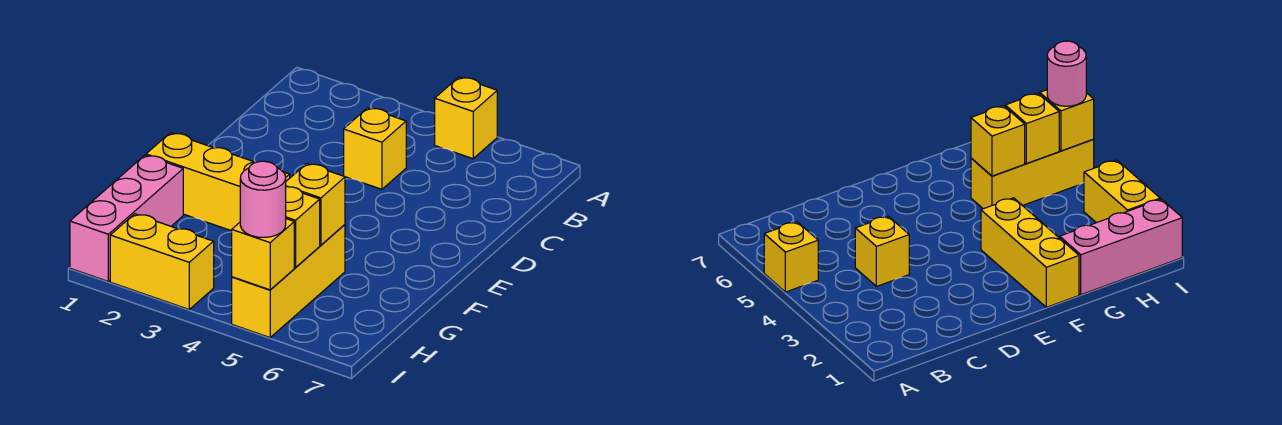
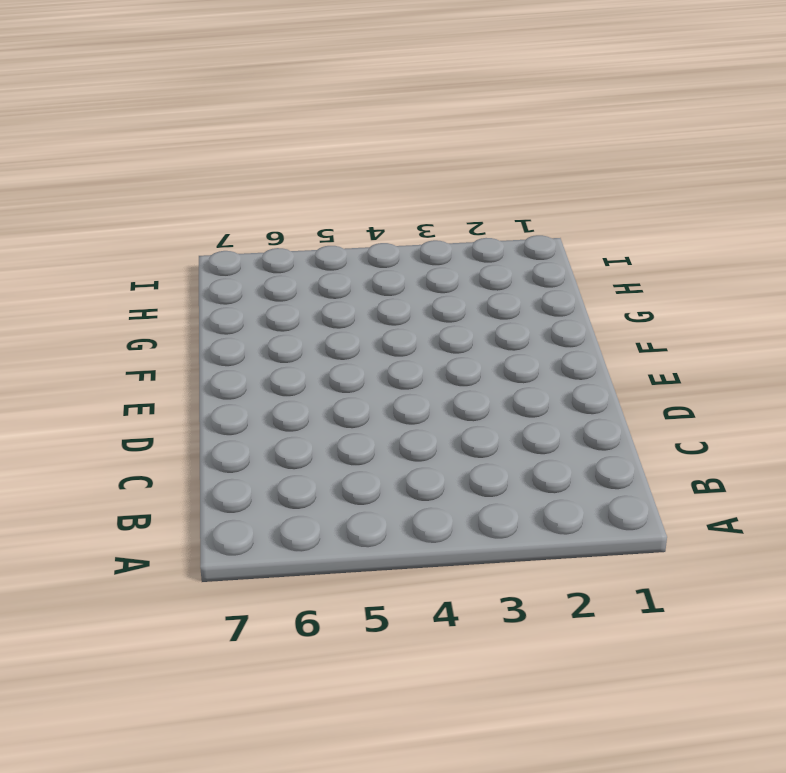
none -> yellow brick A5 level 1
none -> yellow brick C4 level 1

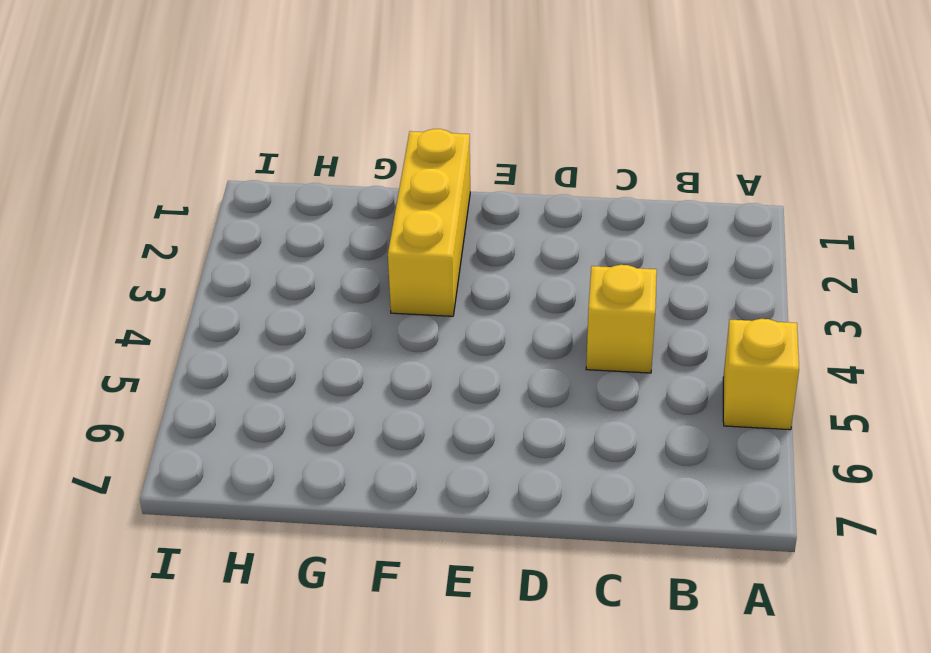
none -> pink brick G1:I1 level 1
none -> yellow brick G5:I5 level 1

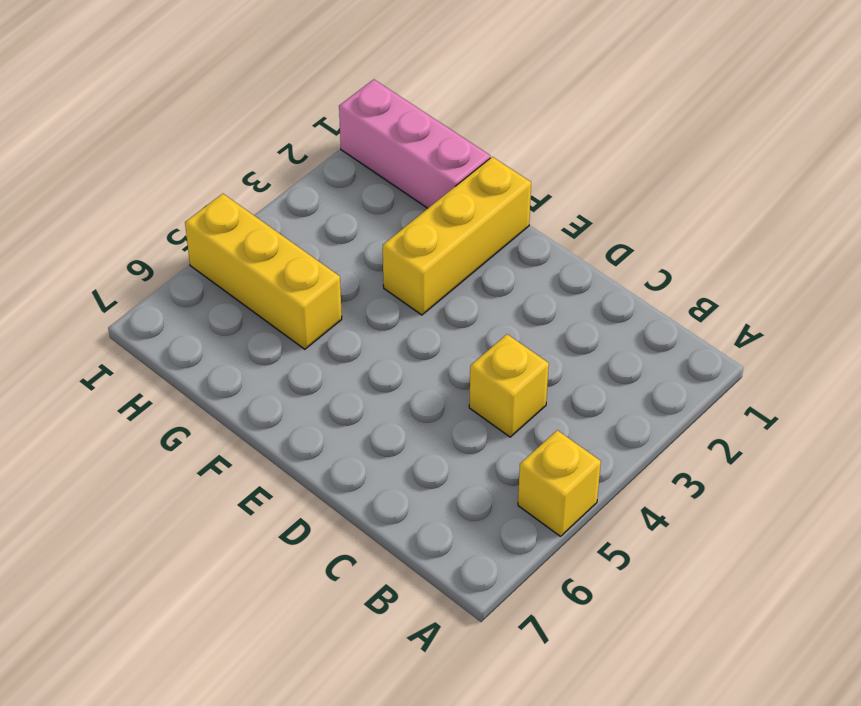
none -> yellow brick I2:I3 level 1
none -> yellow brick G5 level 2

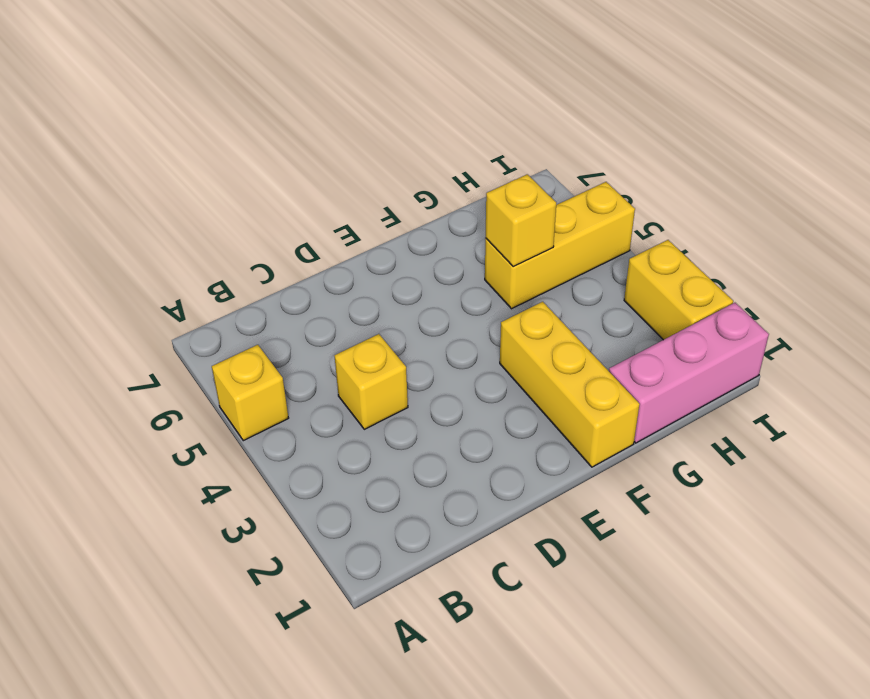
none -> yellow brick H5 level 2
none -> yellow brick I5 level 2

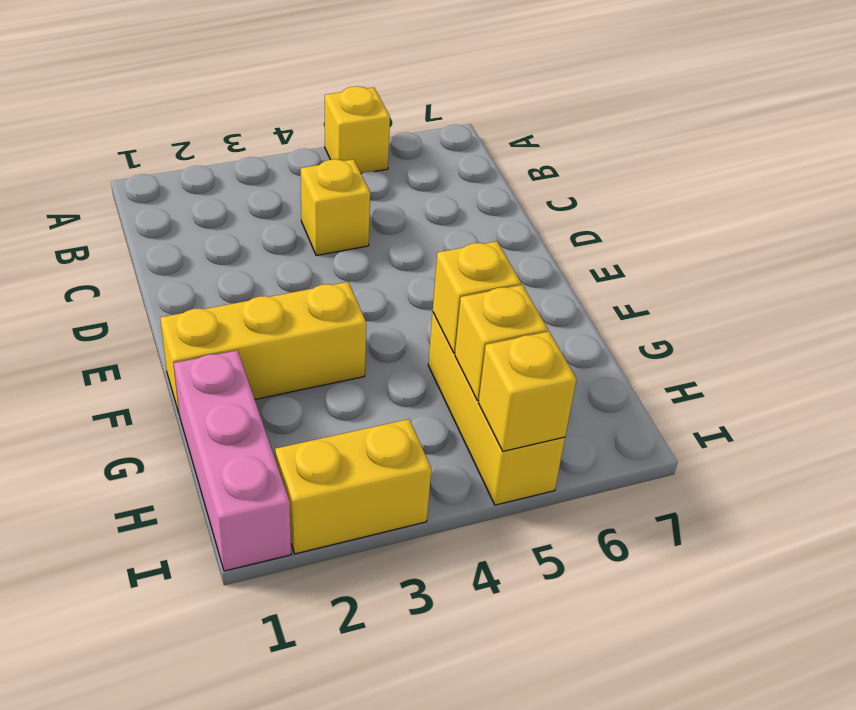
none -> pink round brick I5 level 3

